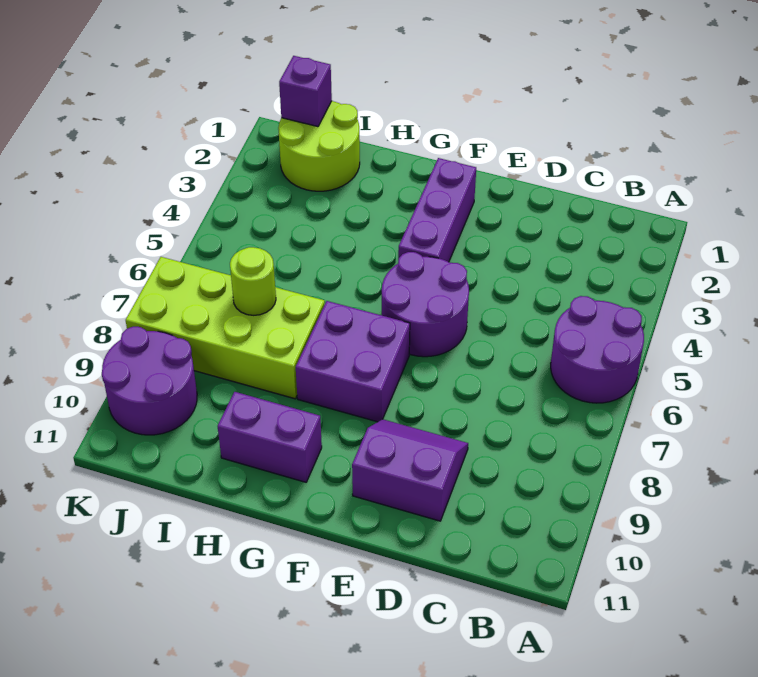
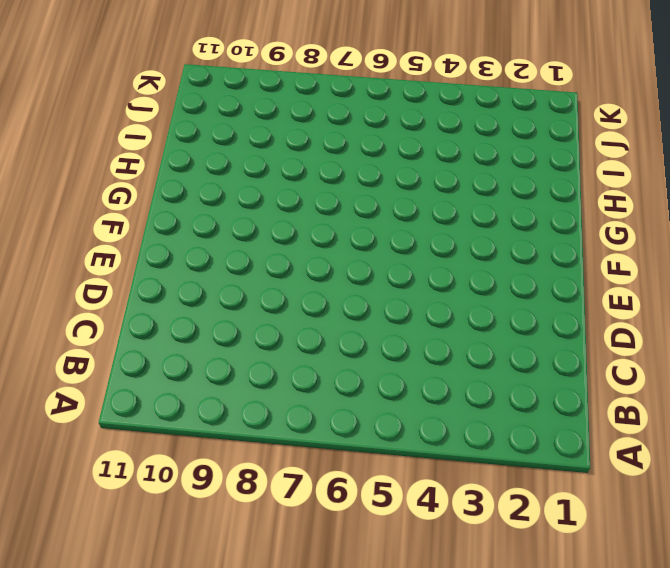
none -> purple round brick A5:B6 level 1
none -> purple slope D9:E10 level 1 top 10

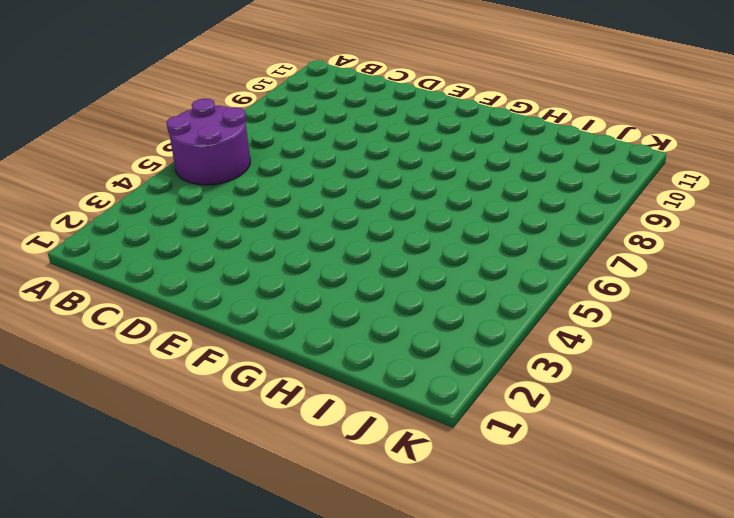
none -> purple slope D9:E10 level 1 top 10
none -> purple round brick E5:F6 level 1

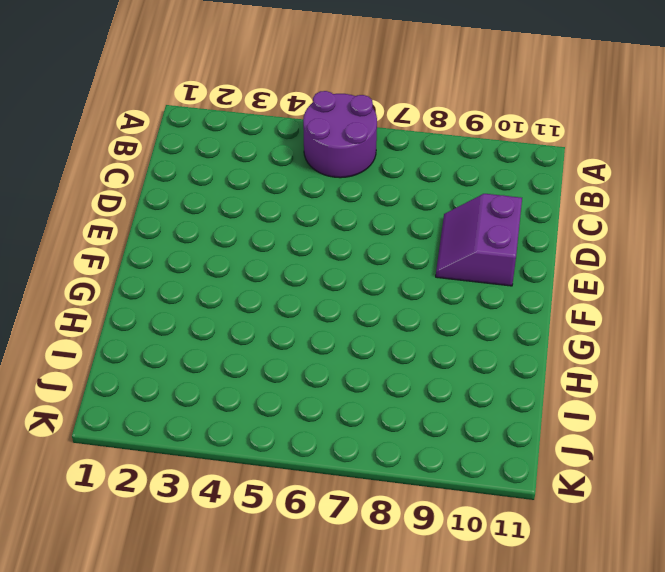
none -> purple round brick E5:F6 level 1
none -> purple brick F2:F4 level 1

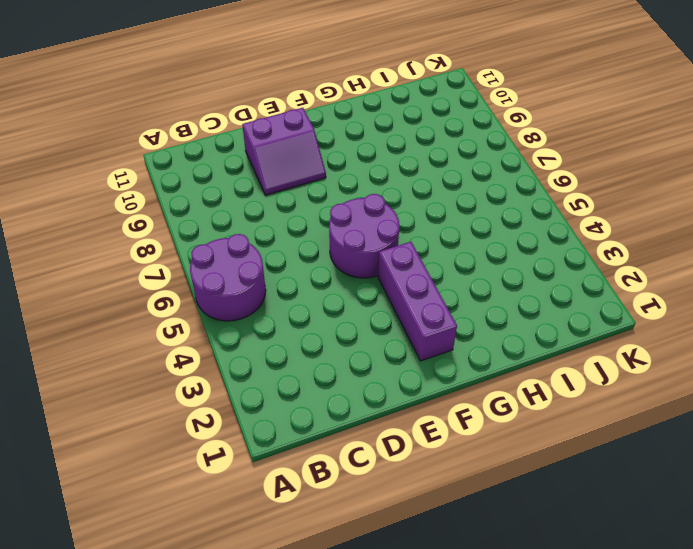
none -> purple brick F7:G8 level 1
none -> purple brick G10:H10 level 1

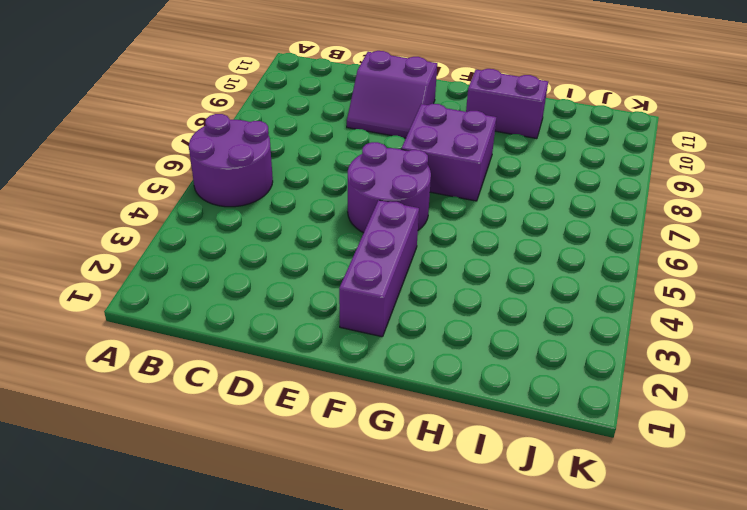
none -> lime brick H7:K8 level 1
none -> lime round brick I1:J2 level 1

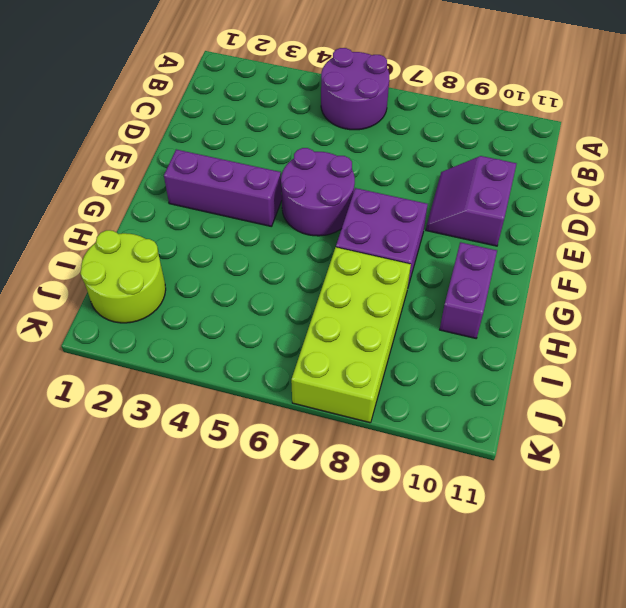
none -> purple round brick J9:K10 level 1
none -> lime round brick I7 level 2

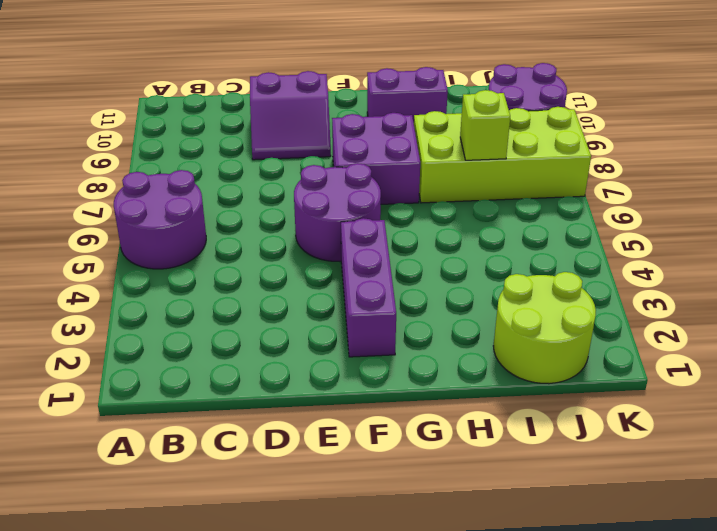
lime brick I7 level 2 -> lime round brick I7 level 2
none -> purple brick J1 level 2

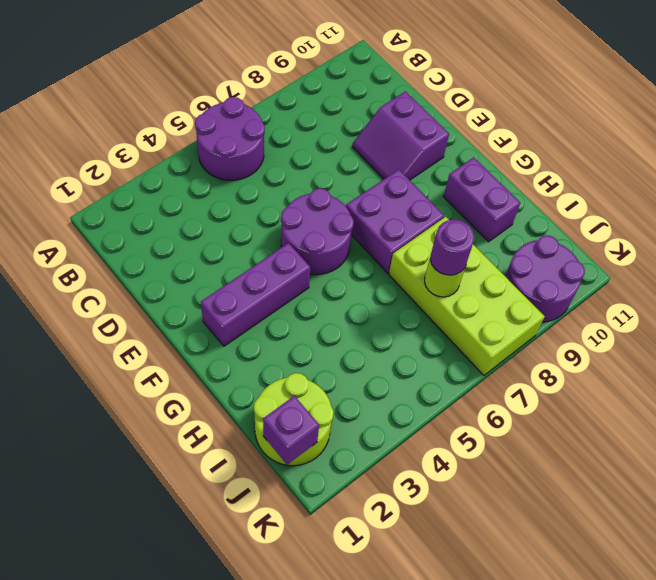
purple round brick I7 level 3 -> none

